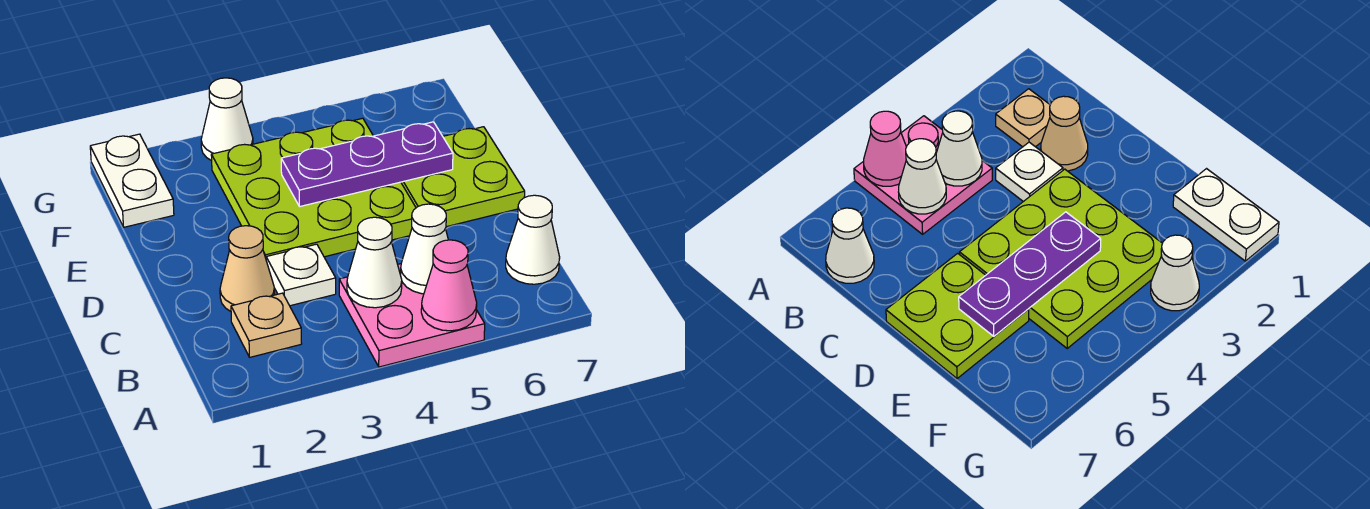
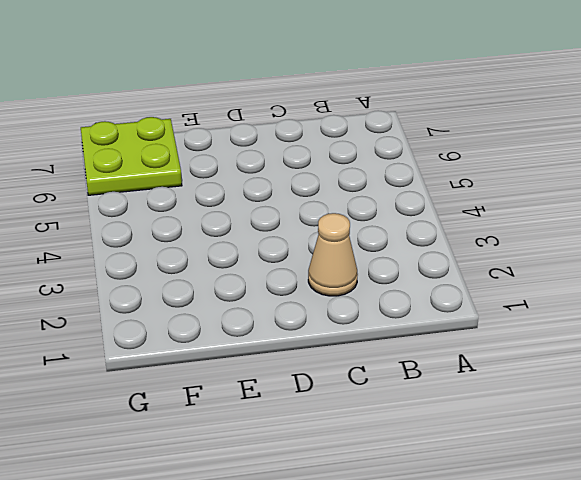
lime plate F6:G7 level 1 -> lime plate D6:E7 level 1
none -> pink plate A4:B5 level 1
none -> tan plate B2 level 1
none -> white cone B7 level 1

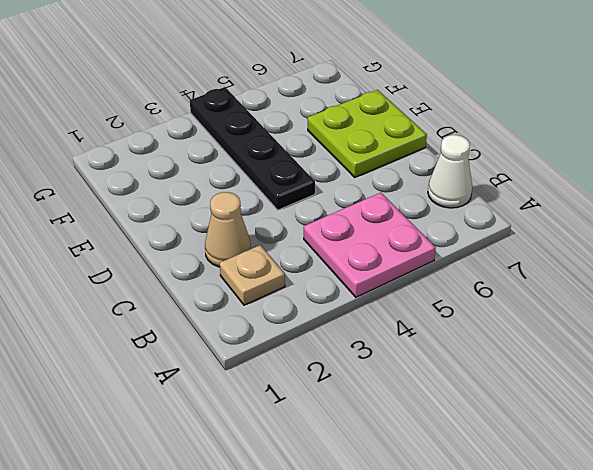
black plate D4:G4 level 1 -> lime plate D3:F5 level 1
none -> white plate C3 level 1
none -> white plate F1:G1 level 1
none -> white cone G3 level 1

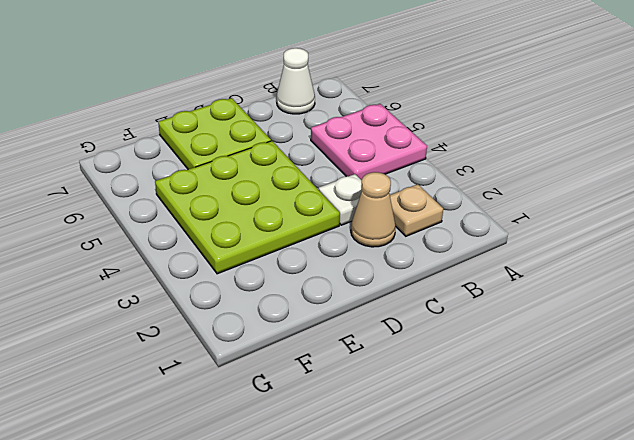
none -> white plate F1:G1 level 1
none -> white cone G3 level 1
none -> pink cone A5 level 2

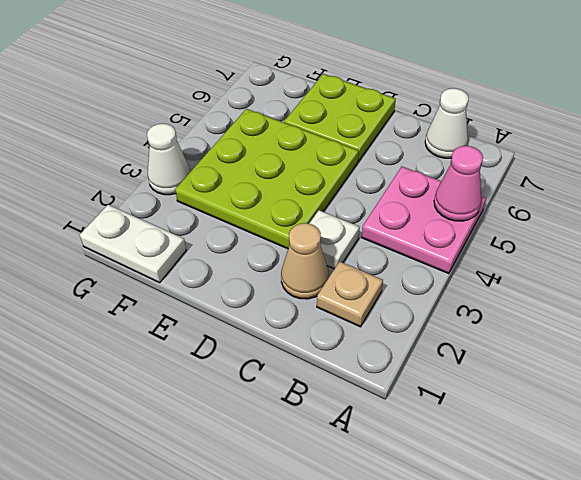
none -> white cone B4 level 2
none -> white cone B5 level 2
none -> purple plate E4:E6 level 2

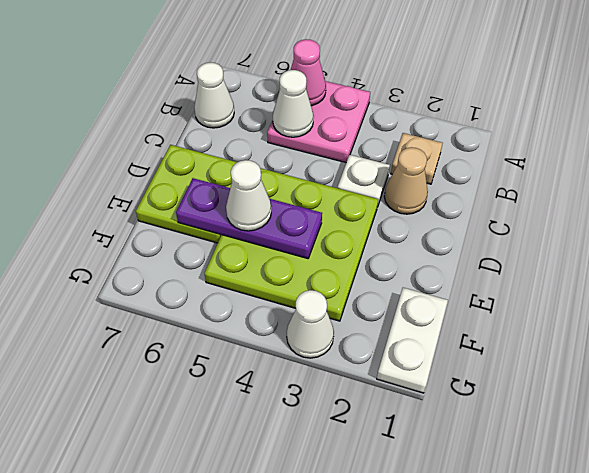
white cone E5 level 3 -> white cone B4 level 2

